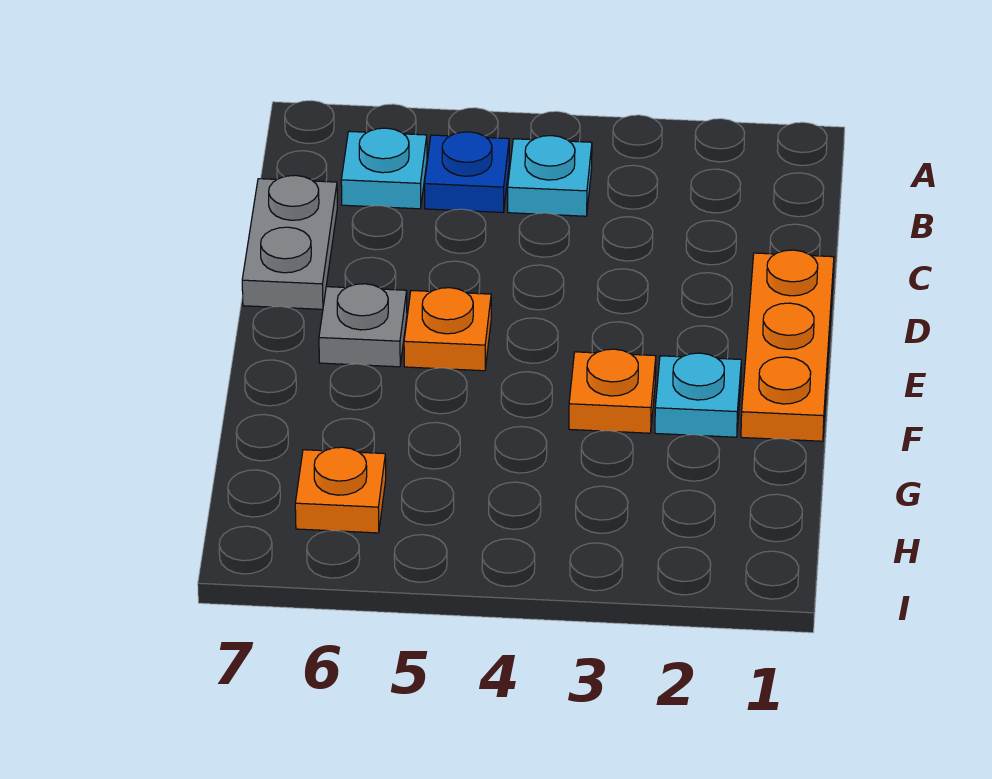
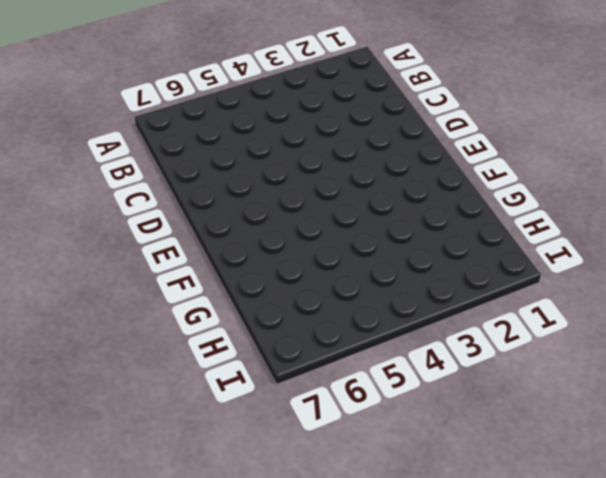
none -> cyan plate B4 level 1
none -> blue plate B5 level 1

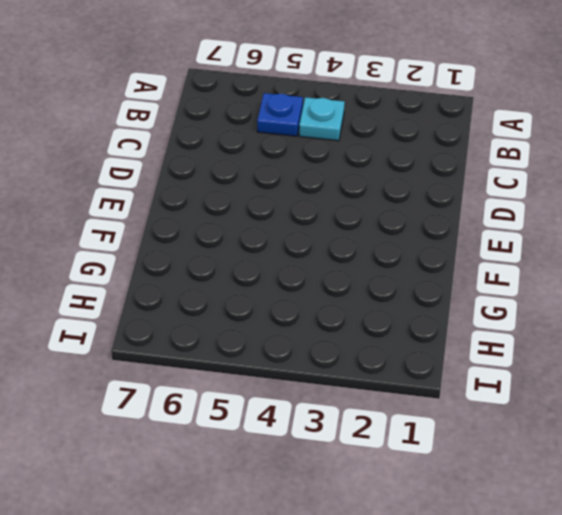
none -> cyan plate B6 level 1
none -> grey plate C7:D7 level 1

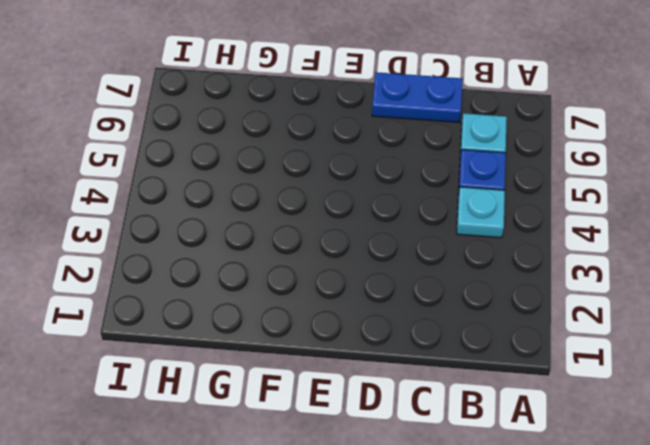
blue plate C7:D7 level 1 -> grey plate C7:D7 level 1
none -> orange plate D1:F1 level 1
none -> orange plate E5 level 1

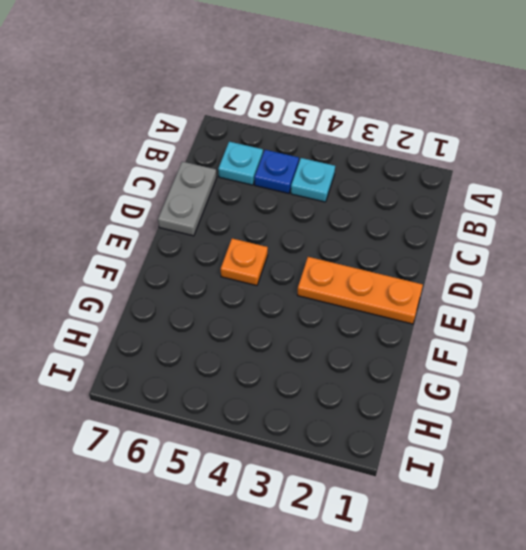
orange plate E1:E3 level 1 -> orange plate D1:F1 level 1
none -> grey plate E6 level 1
none -> cyan plate F2 level 1

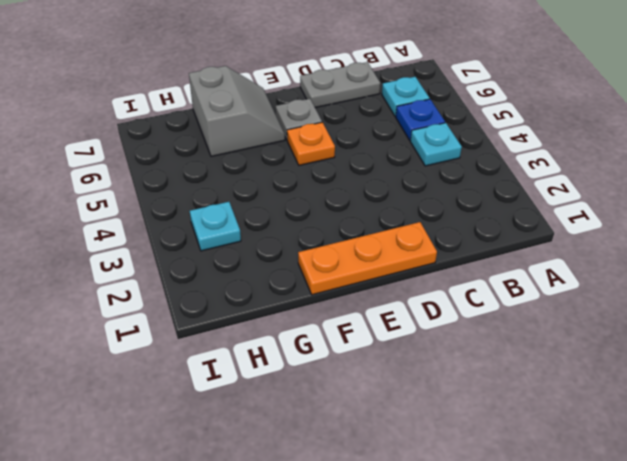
grey slope F6:G7 level 1 top G -> none
cyan plate H3 level 1 -> cyan plate F2 level 1
none -> orange plate F3 level 1
none -> orange plate H6 level 1

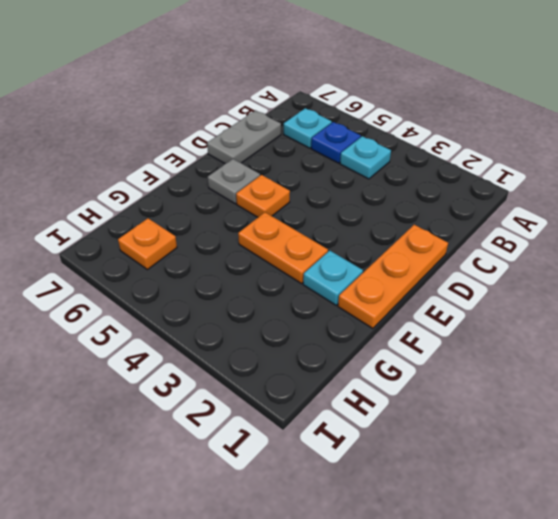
orange plate F3:F4 level 1 -> orange plate F3 level 1

